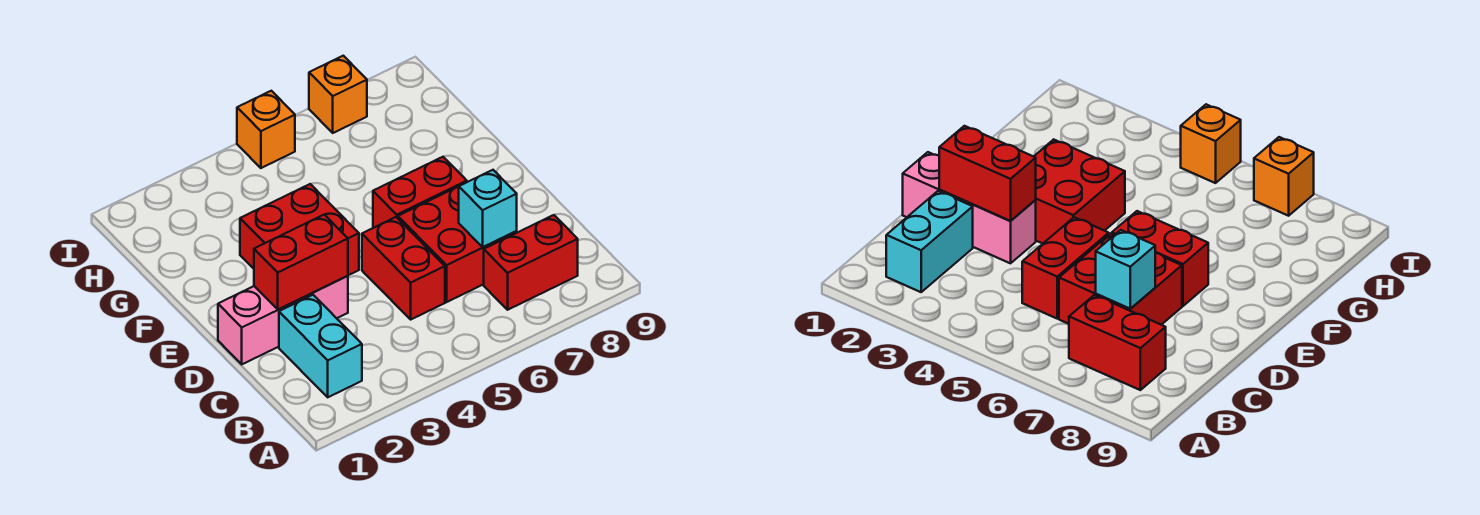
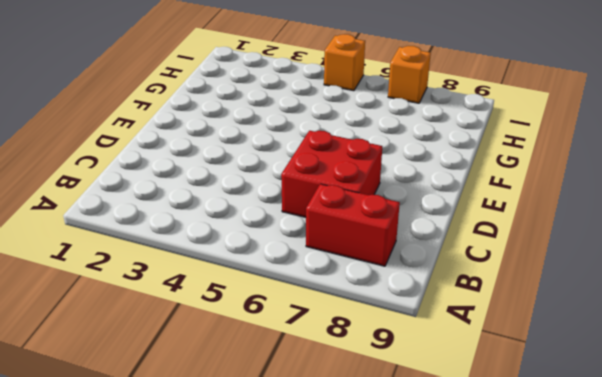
none -> cyan brick B2:C2 level 1
none -> red brick C5:D5 level 1

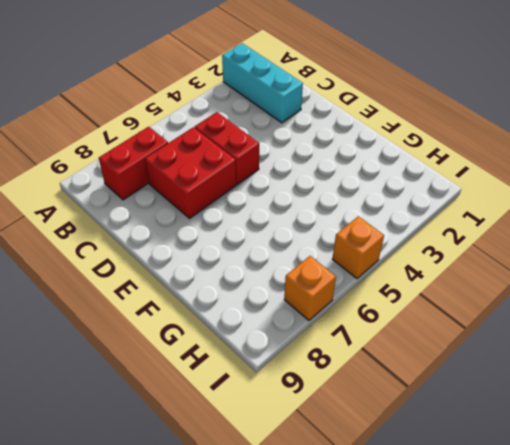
cyan brick A2:C2 level 1 -> cyan brick B2:C2 level 1
none -> pink brick D1:D3 level 1
none -> red brick E3:F4 level 1

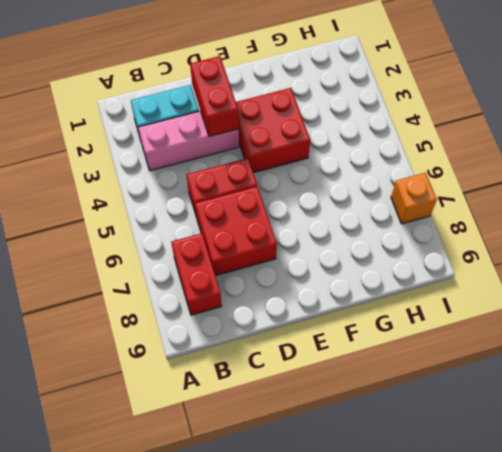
pink brick B3:D3 level 1 -> pink brick D1:D3 level 1
none -> red brick E6:E7 level 1
none -> orange brick I5 level 1

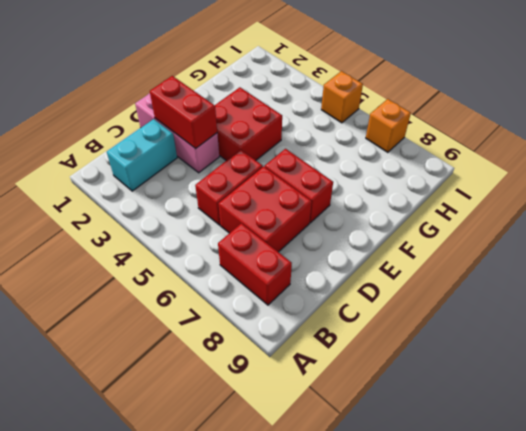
none -> cyan brick C7 level 2

